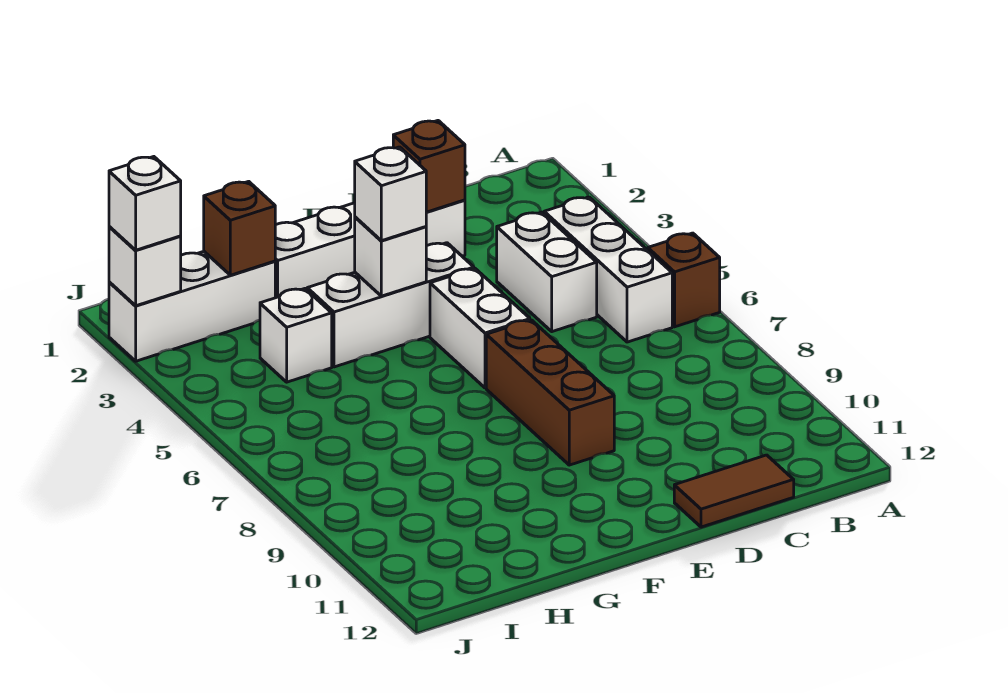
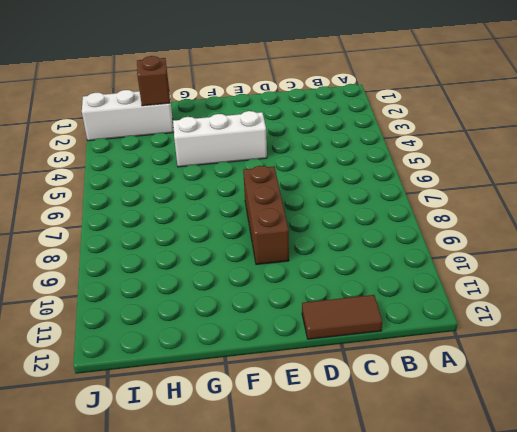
none -> brown brick A6 level 1
none -> white brick B4:B6 level 1
none -> white brick C4:C5 level 1

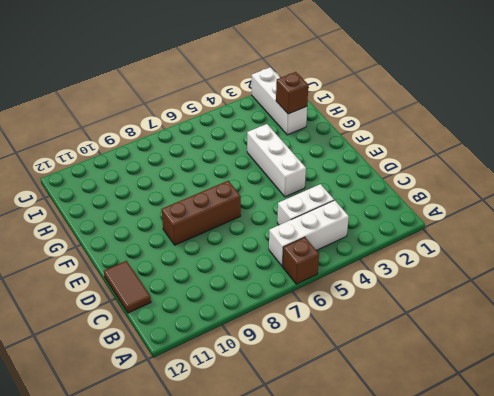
none -> white brick D2:G2 level 1
none -> white brick E5:E6 level 1
none -> white brick H4 level 1

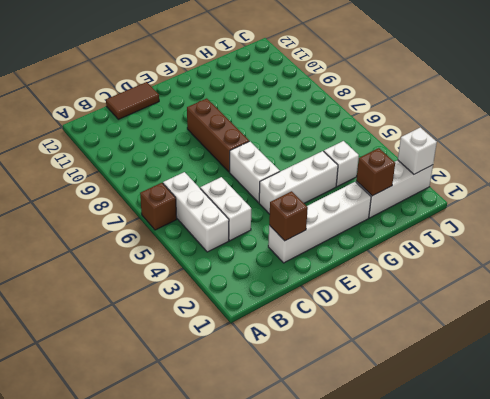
none -> white brick F4 level 2
none -> white brick F4 level 3
none -> white brick J2 level 3

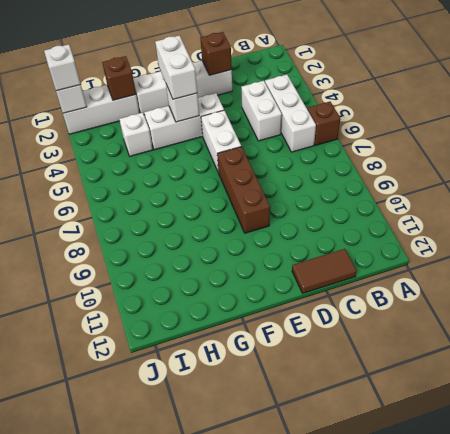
white brick F3:F4 level 3 -> white brick F4 level 3

